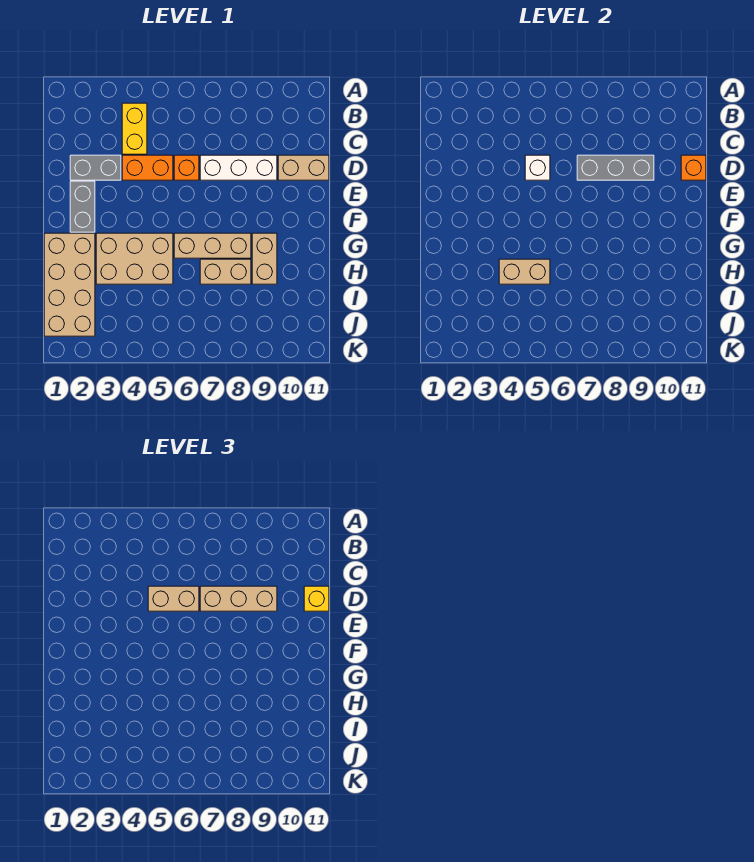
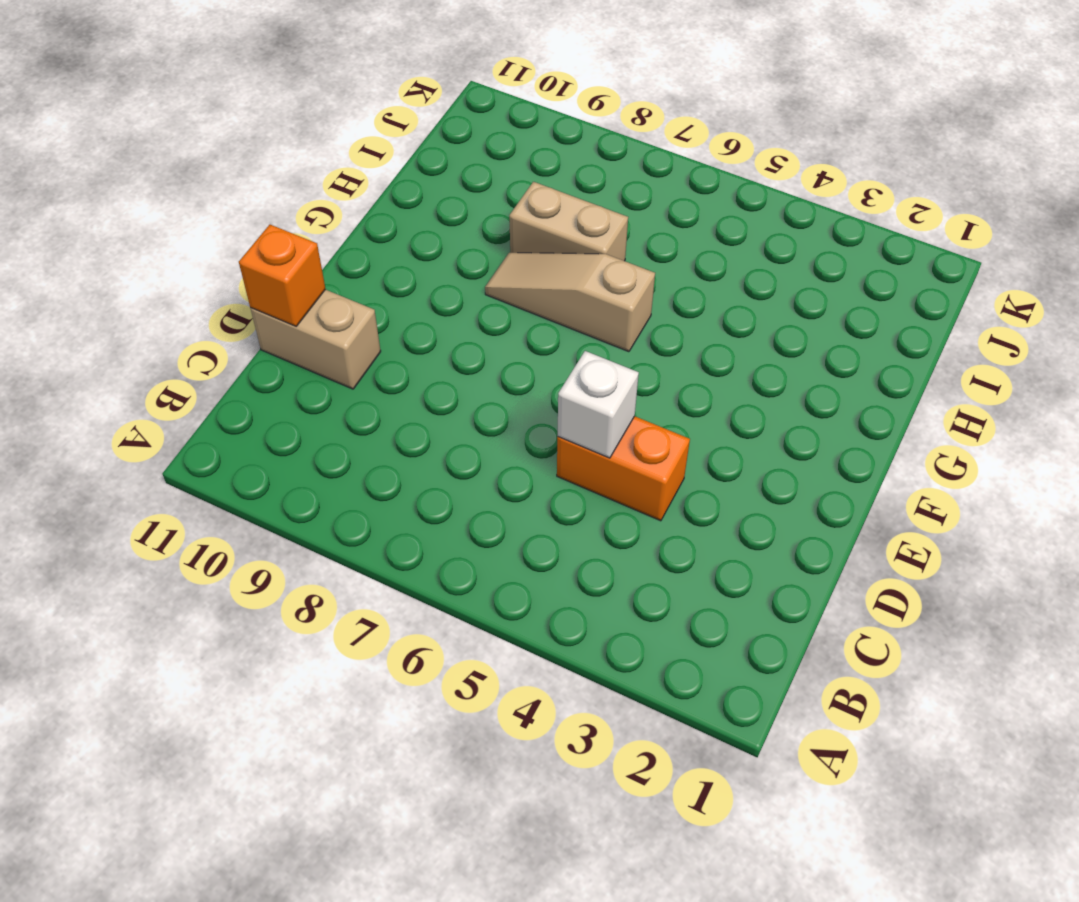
tan slope G6:G8 level 1 top 6 -> tan brick G6:G8 level 1
none -> yellow brick B4:C4 level 1
none -> grey brick D2:D3 level 1
none -> orange brick D6 level 1

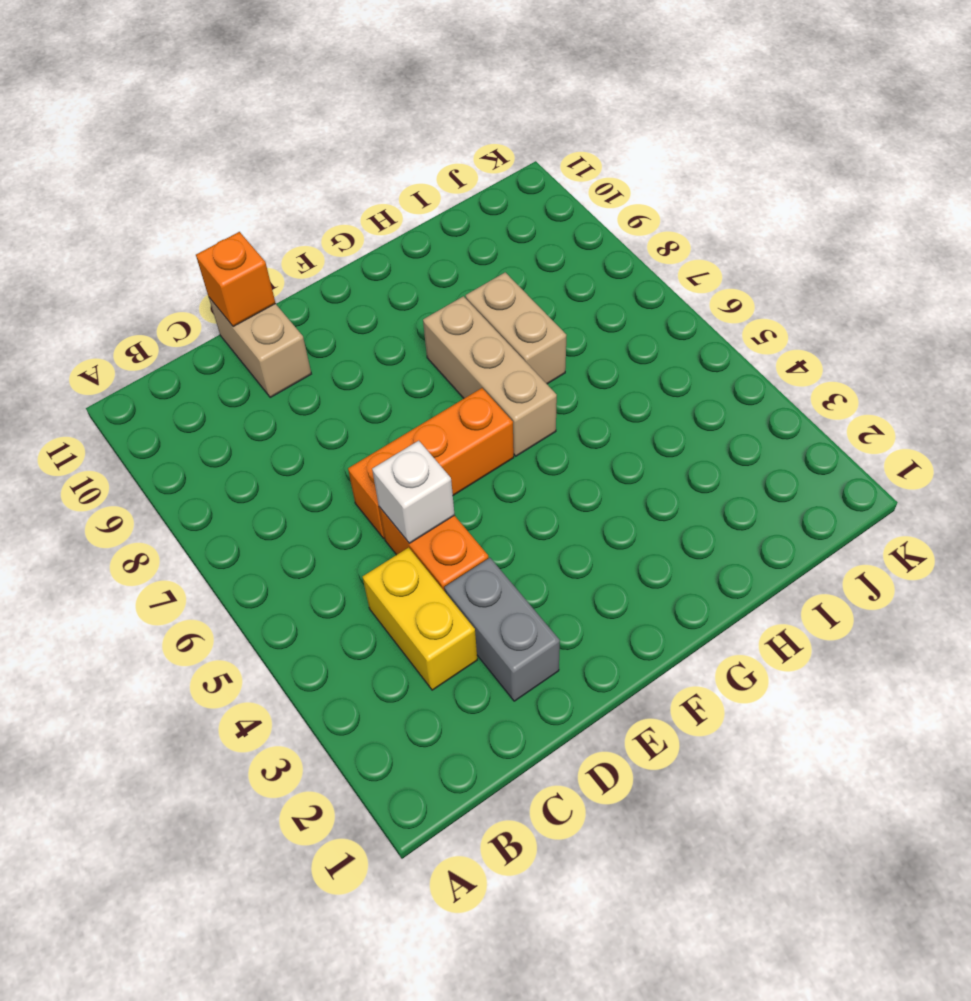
yellow brick C3:C4 level 1 -> yellow brick B4:C4 level 1
orange brick D6:F6 level 1 -> orange brick D6 level 1
none -> white brick D7:D9 level 1
none -> grey brick E2:F2 level 1
none -> tan brick G1:J2 level 1

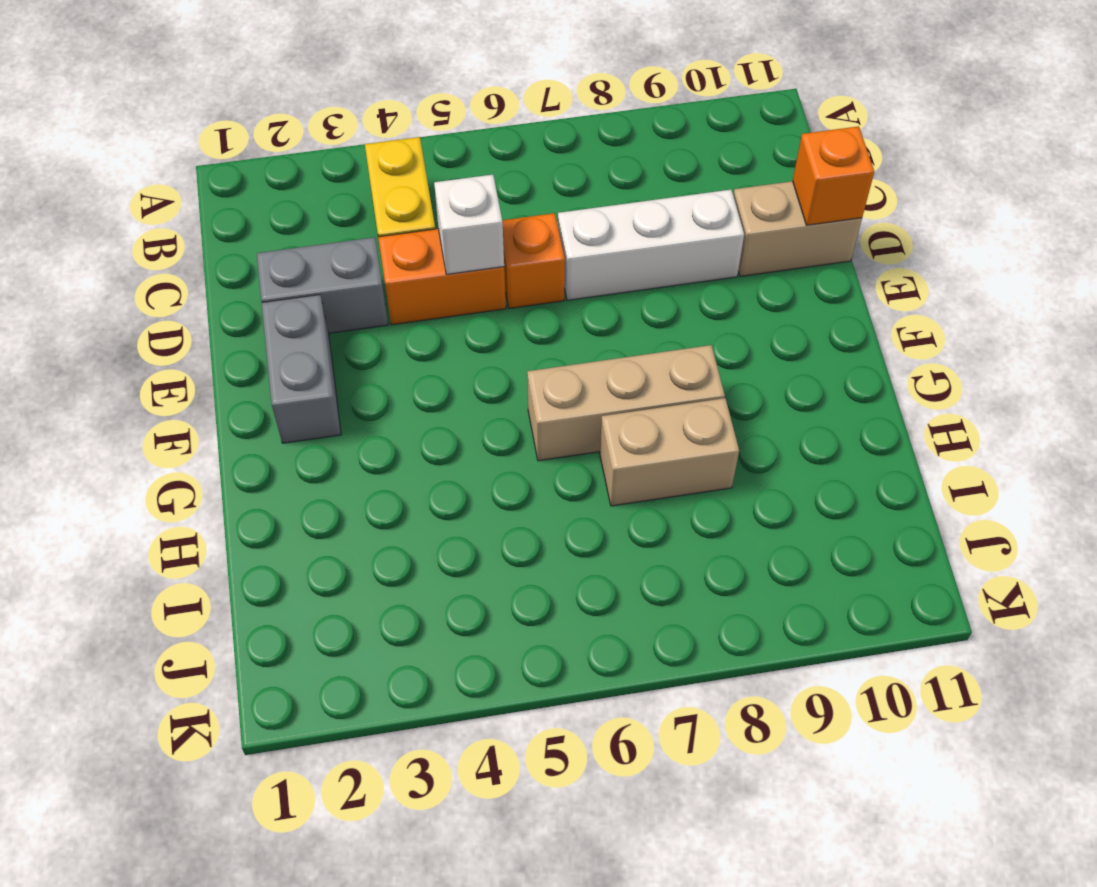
none -> tan brick G1:J2 level 1
none -> tan brick G3:H5 level 1
none -> tan brick G9:H9 level 1

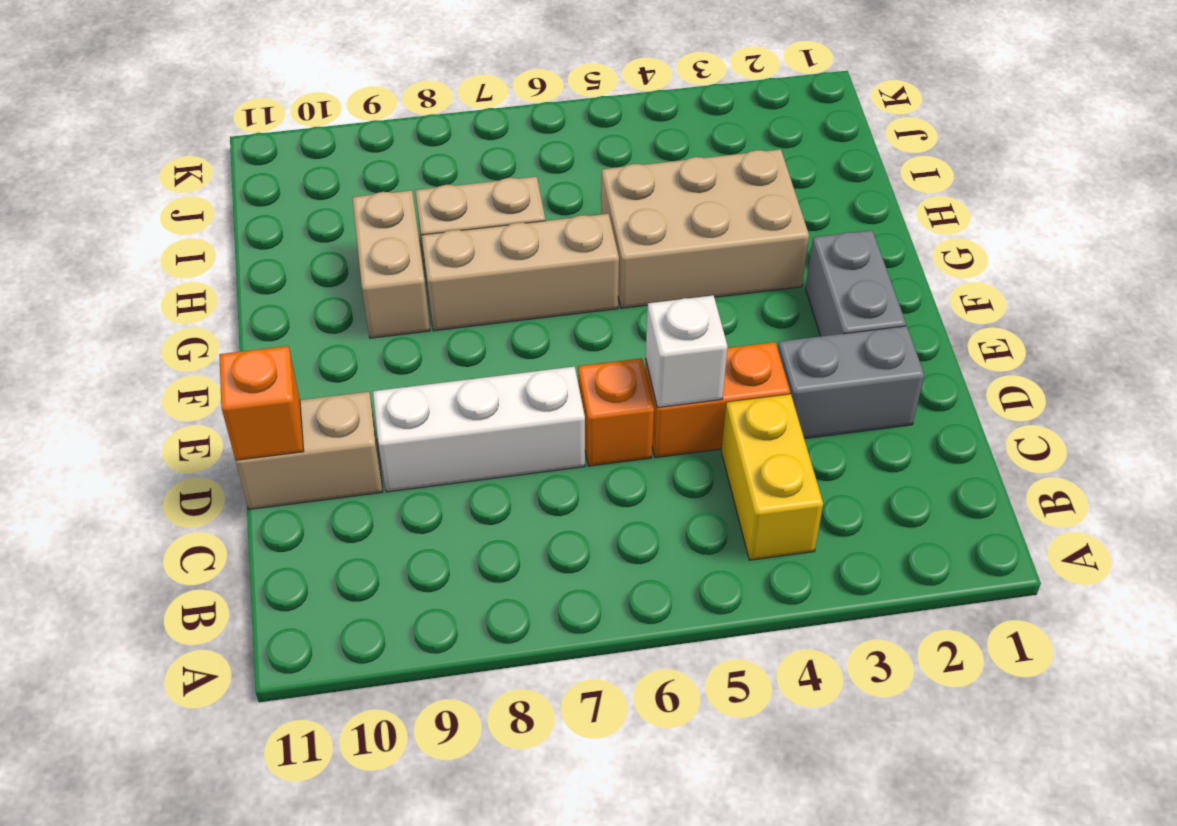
none -> tan brick G1:J2 level 1
none -> grey brick D7:D9 level 2
none -> tan brick H4:H5 level 2

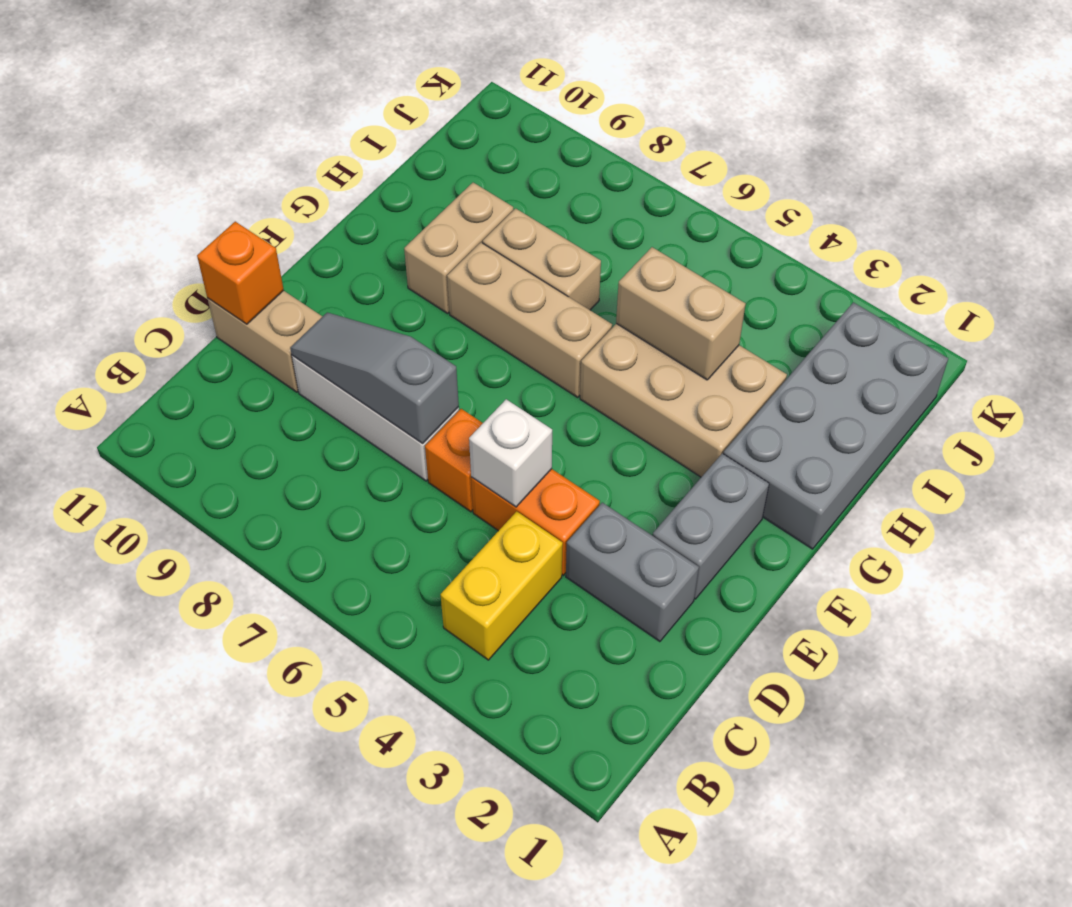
grey slope D7:D9 level 2 top 7 -> grey brick D7:D9 level 2
grey brick G1:J2 level 1 -> tan brick G1:J2 level 1
none -> tan brick D5:D6 level 3
none -> tan brick D7:D9 level 3
none -> yellow brick D11 level 3

